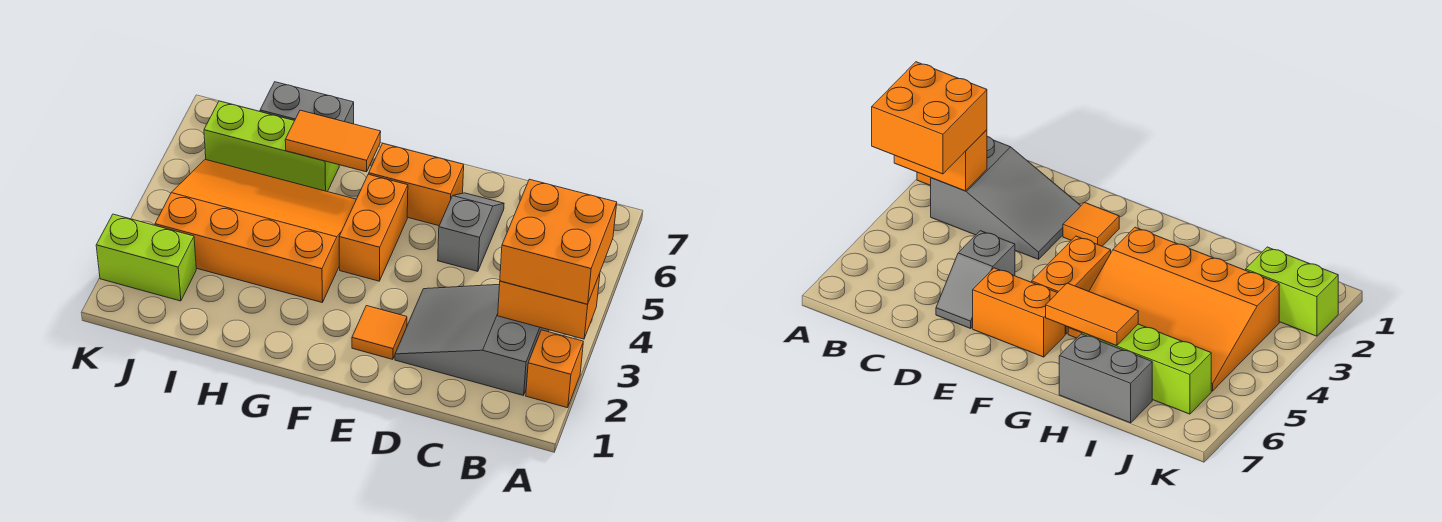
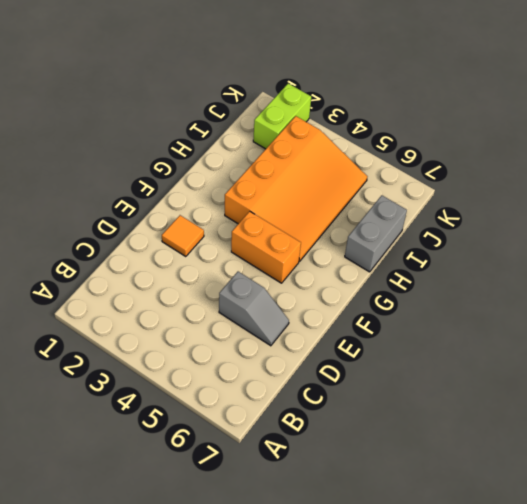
none -> orange brick A2 level 1
none -> grey slope B2:D3 level 1 top B
none -> orange brick E6:F6 level 1

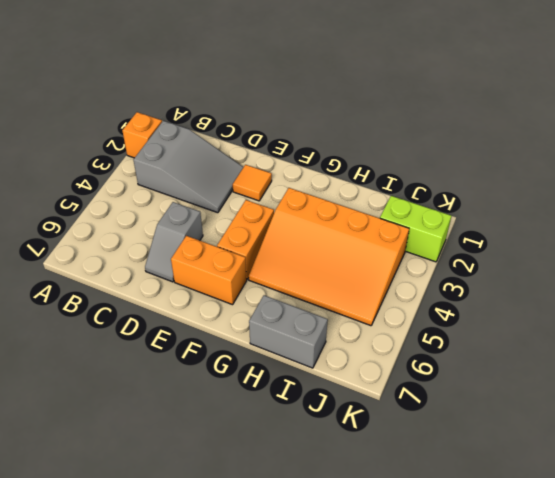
none -> lime brick H6:J6 level 1
none -> orange brick A3:B3 level 2
none -> orange tile G6:H6 level 2

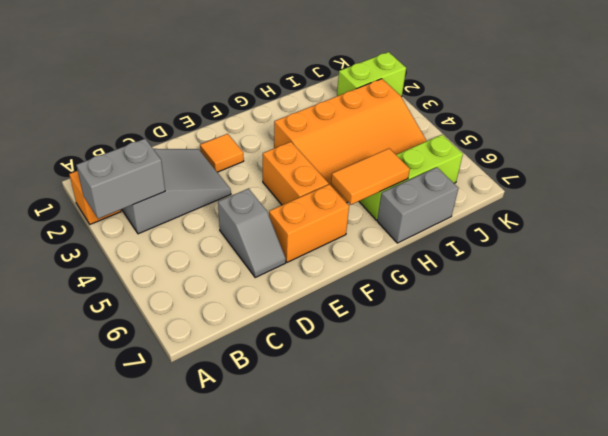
grey brick A3:B3 level 2 -> orange brick A3:B3 level 2
none -> orange brick A3:B4 level 3

